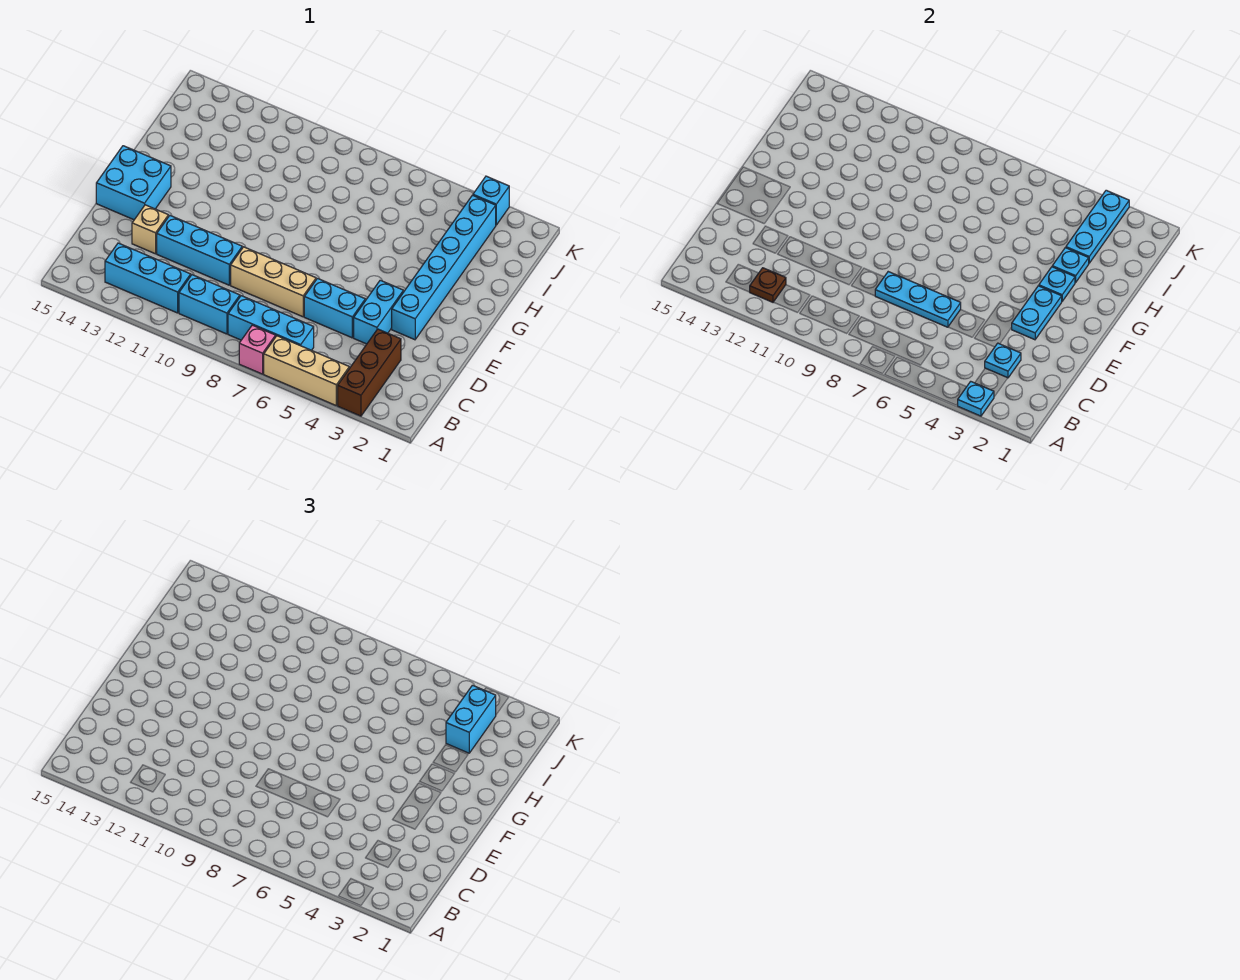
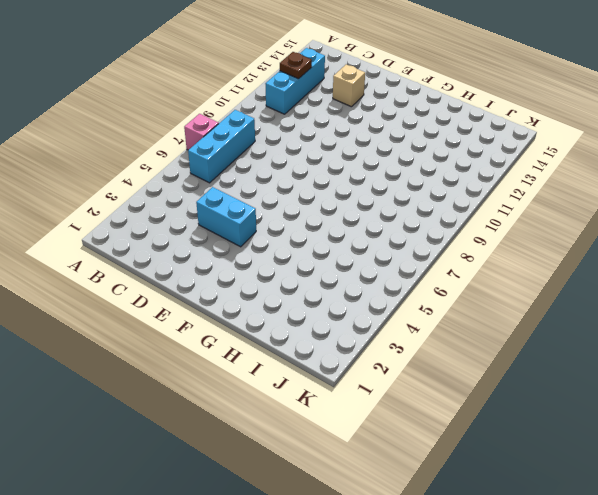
none -> brown brick A3:C3 level 1
none -> tan brick A4:A6 level 1
none -> cyan brick B9:B10 level 1

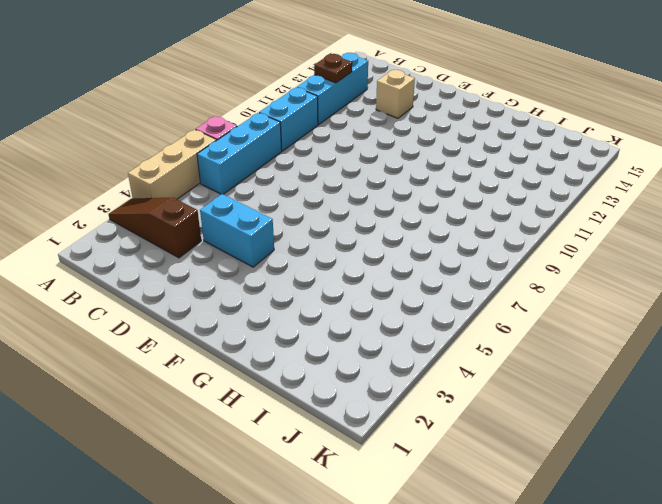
brown slope A3:C3 level 1 top C -> brown brick A3:C3 level 1
none -> cyan brick D5:D6 level 1
none -> tan brick D7:D9 level 1
none -> cyan brick D10:D12 level 1

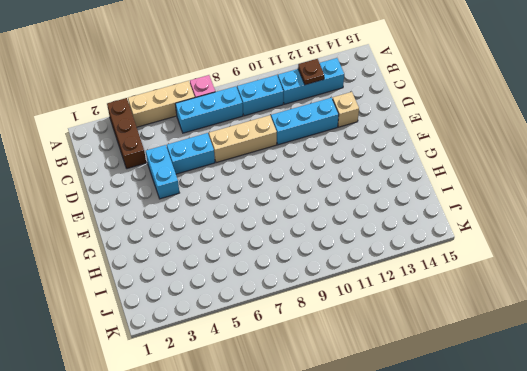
none -> cyan brick E3:J3 level 1
none -> cyan brick E14:F15 level 1
none -> cyan brick K3 level 1

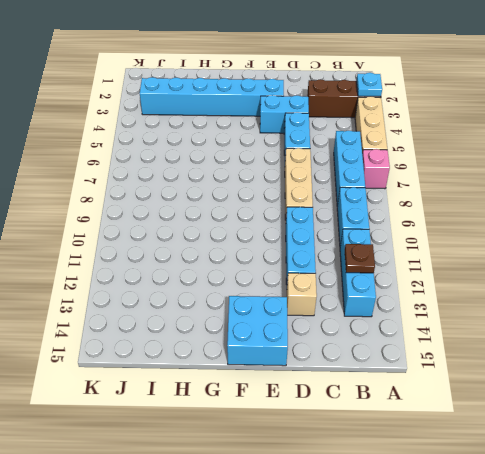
none -> cyan brick K3 level 1
none -> cyan plate C3 level 2
none -> cyan plate D6:D8 level 2

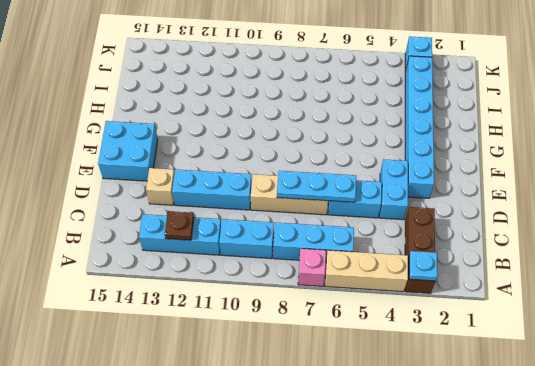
none -> cyan plate C3 level 2
none -> cyan plate E3:F3 level 2
none -> cyan plate G3 level 2

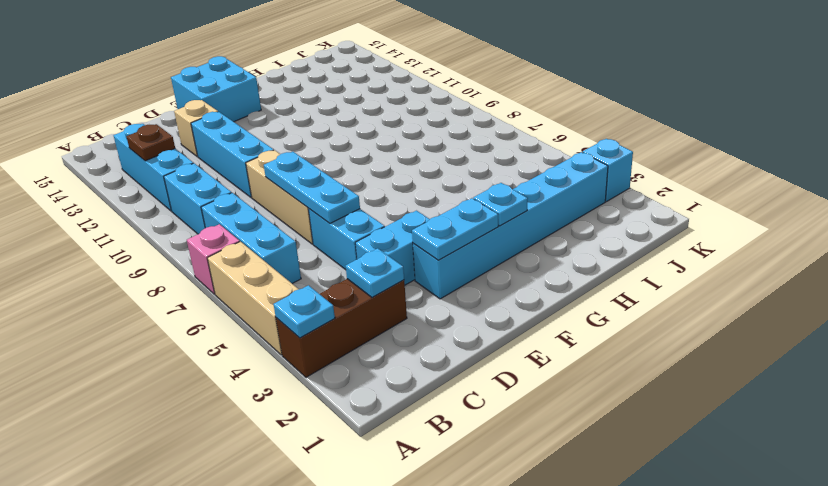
none -> cyan plate H3 level 2
none -> cyan plate I3:K3 level 2
none -> cyan brick I3:J3 level 3

